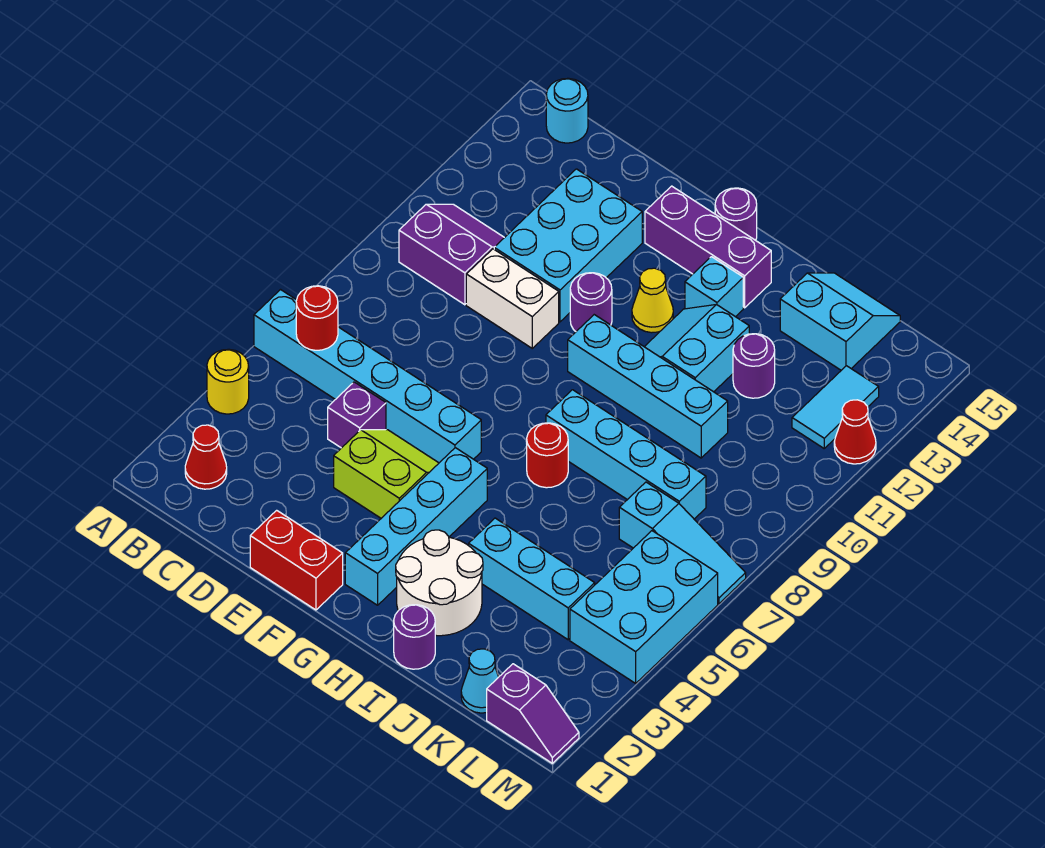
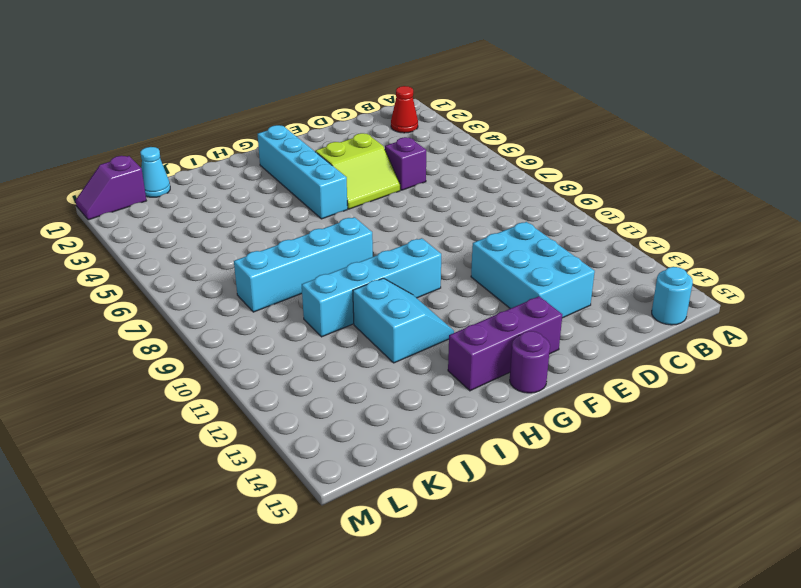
none -> yellow round brick A4 level 1
none -> cyan brick A6:F6 level 1
none -> purple slope B10:C11 level 1 top 10
none -> white brick D10:E10 level 1

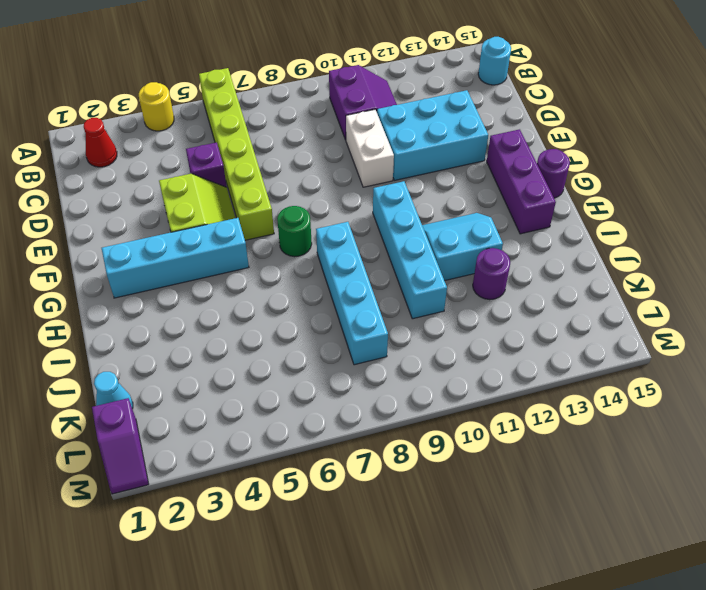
lime brick A6:F6 level 1 -> cyan brick A6:F6 level 1
green round brick G7 level 1 -> none
none -> red brick E1:F1 level 1
none -> purple round brick F11 level 1
none -> yellow cone G12 level 1
none -> white round brick H2:I3 level 1

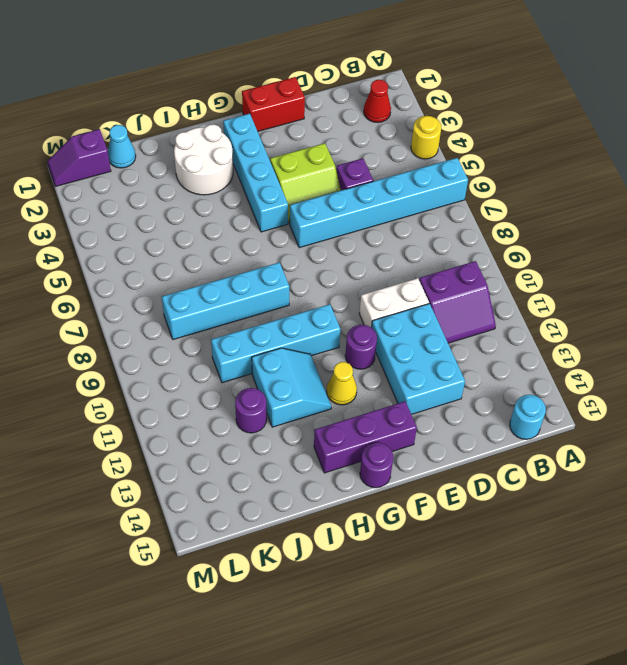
none -> red round brick H7 level 1
none -> cyan brick H13 level 1
none -> purple round brick I1 level 1
none -> cyan brick I4:K4 level 1

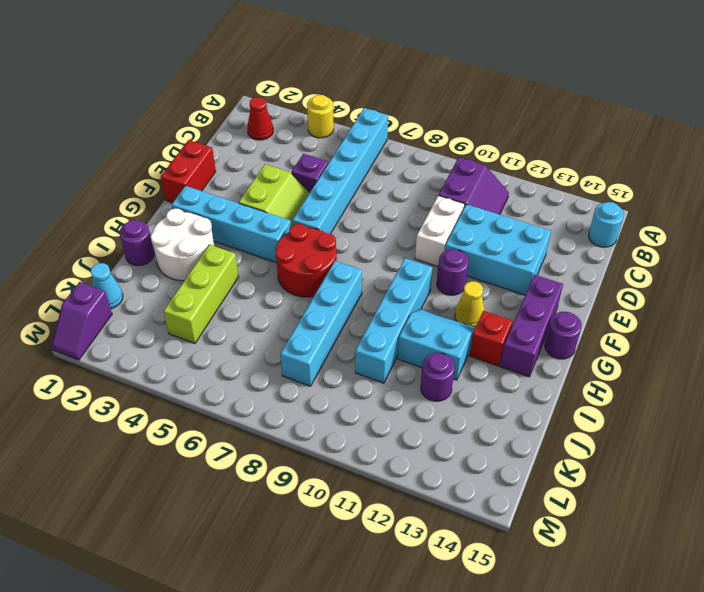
red round brick G6:H7 level 1 -> red round brick H7 level 1
red brick H13 level 1 -> cyan brick H13 level 1
lime brick I4:K4 level 1 -> cyan brick I4:K4 level 1
none -> cyan slope J14:K15 level 1 top 14
none -> cyan slope K7:M7 level 1 top K
none -> cyan brick L4:M6 level 1
none -> cyan tile L12:L13 level 1

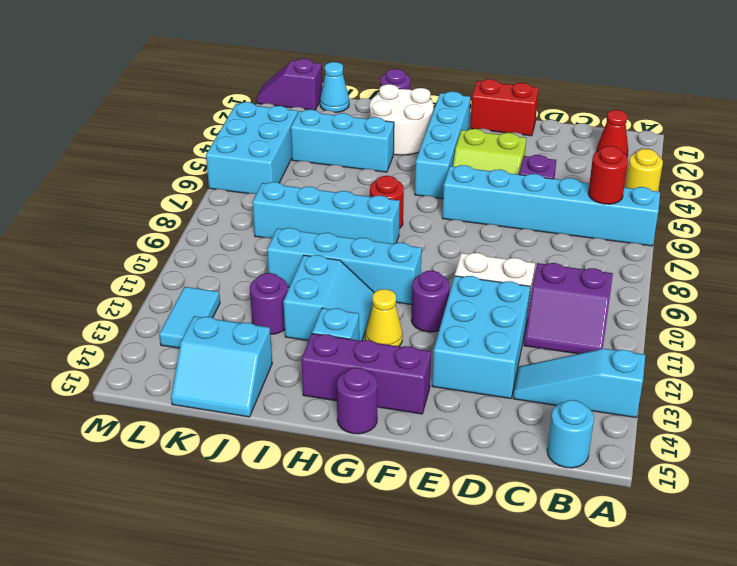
cyan slope A13:C13 level 1 top A -> cyan slope K7:M7 level 1 top K
none -> red cone M12 level 1

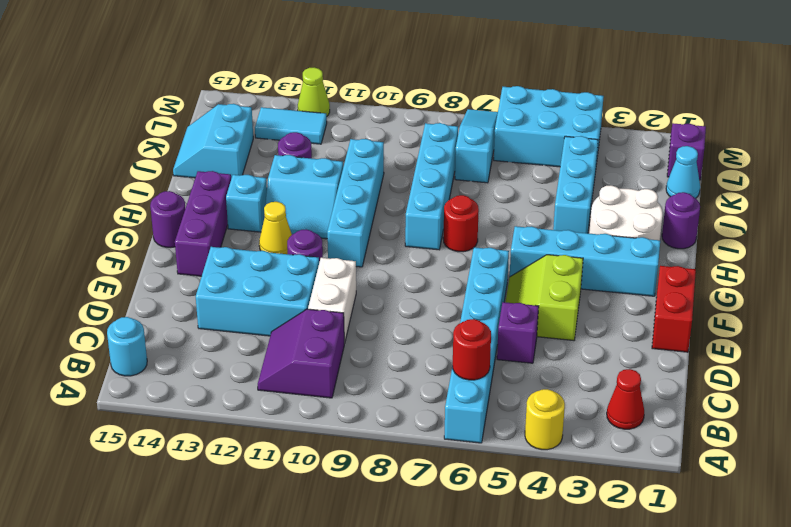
lime cone M12 level 1 -> red cone M12 level 1

